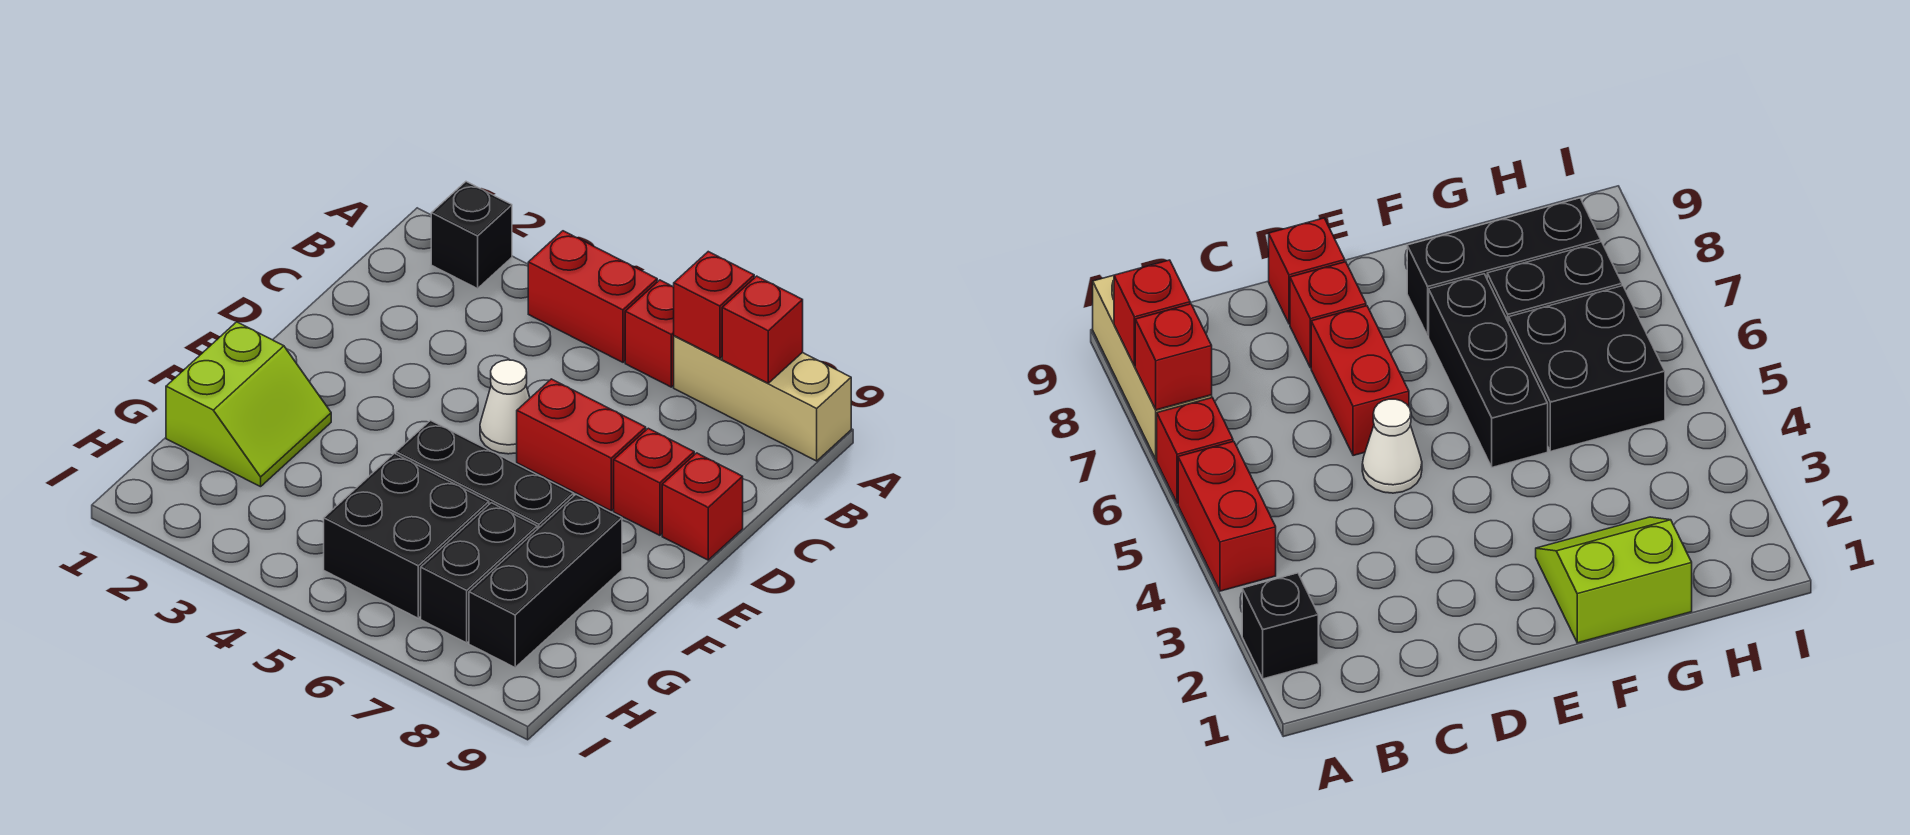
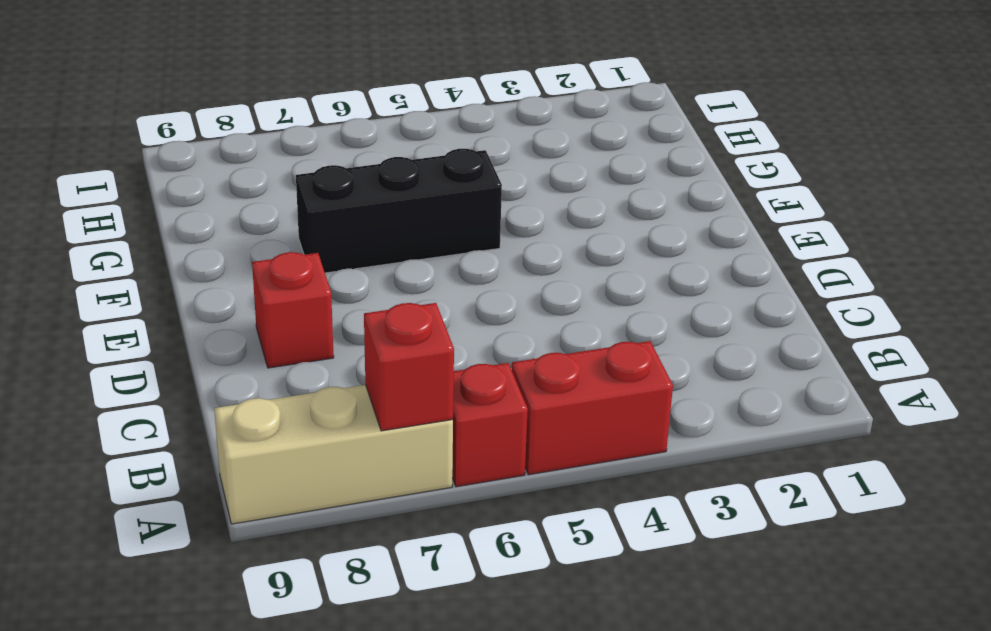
none -> black brick A2 level 1
none -> white cone D5 level 1
none -> red brick D6:D7 level 1

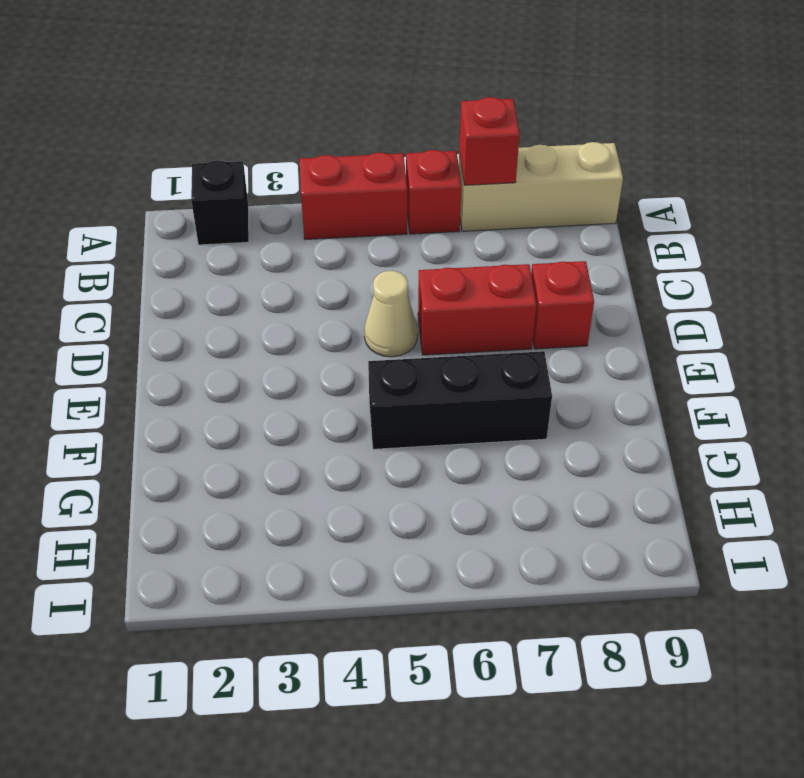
tan cone D5 level 1 -> white cone D5 level 1
none -> red brick D9 level 1
none -> lime slope F1:G2 level 1 top 1
none -> black brick F8:H8 level 1

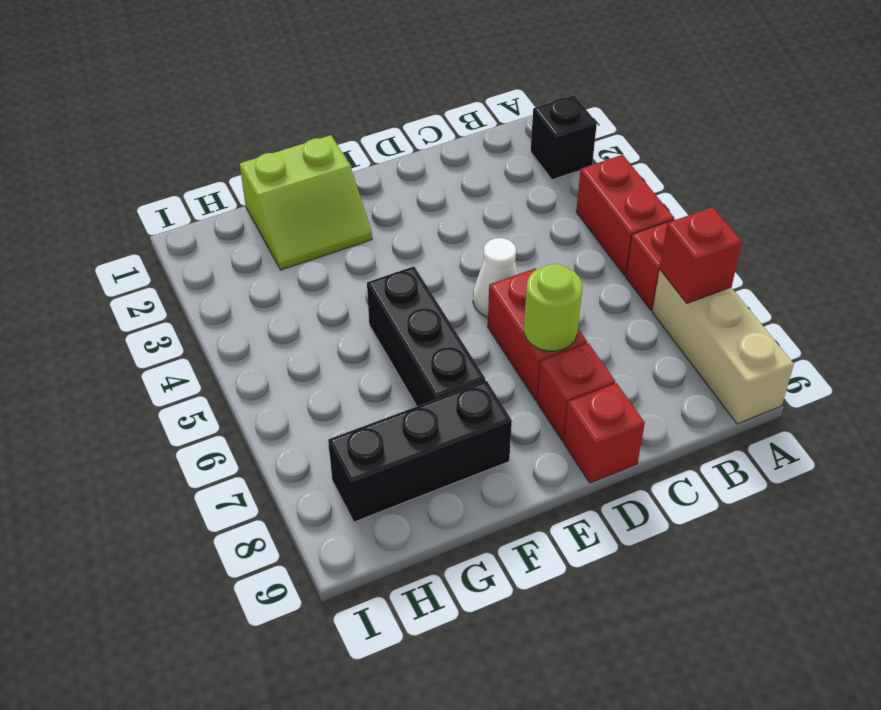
lime round brick D7 level 2 -> none
none -> black brick G5:H6 level 1
none -> black brick G7:H7 level 1
none -> red brick A8 level 2

